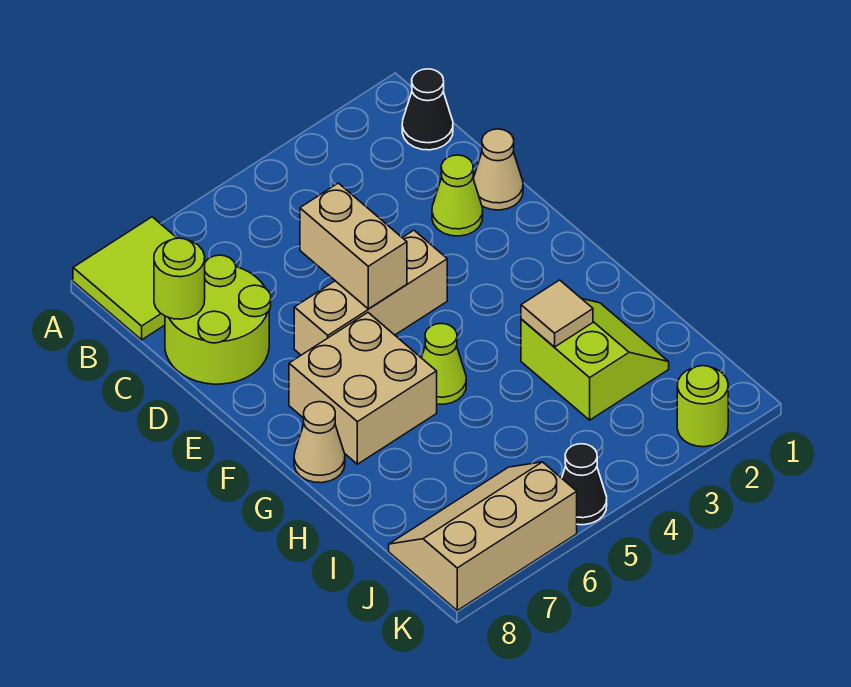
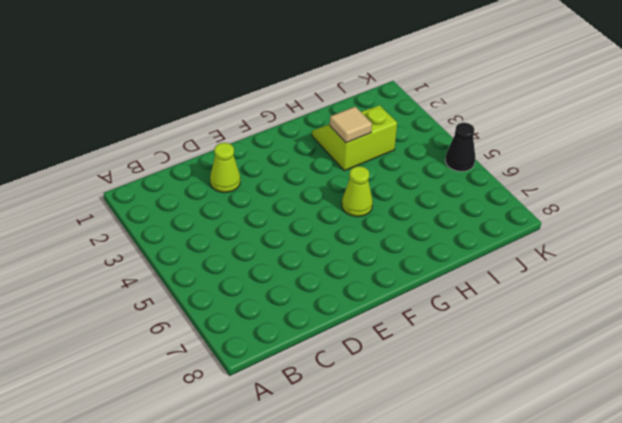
none -> lime tile A7:B8 level 1
none -> black cone B1 level 1
none -> lime round brick C7:D8 level 1

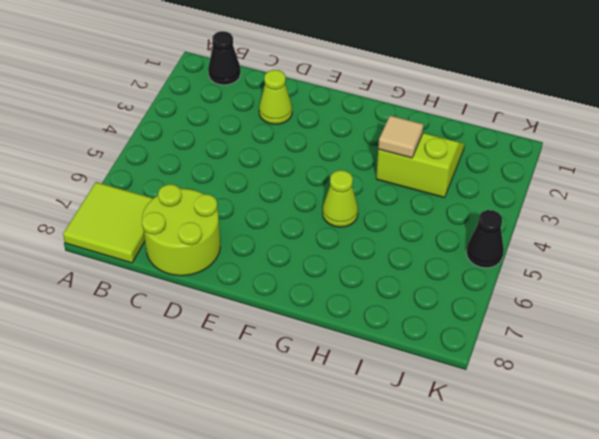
none -> tan cone D1 level 1
none -> tan brick E4:E6 level 1
none -> tan brick F6:G7 level 1

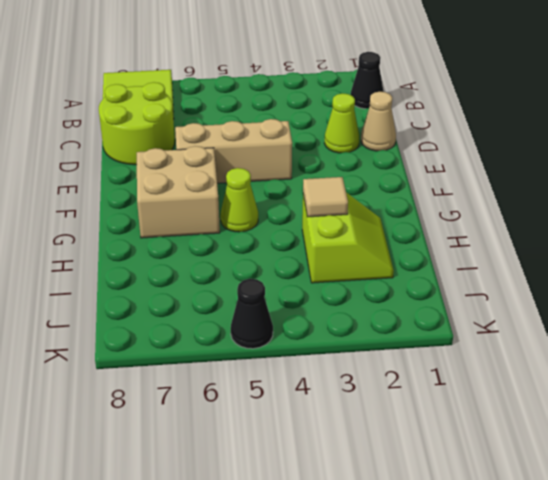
none -> tan cone G8 level 1
none -> tan slope J6:K8 level 1 top K
none -> lime round brick K2 level 1

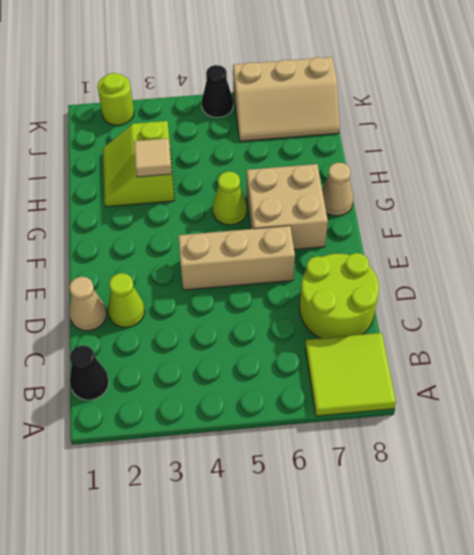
none -> lime round brick C8 level 2
none -> tan brick D5:E5 level 2

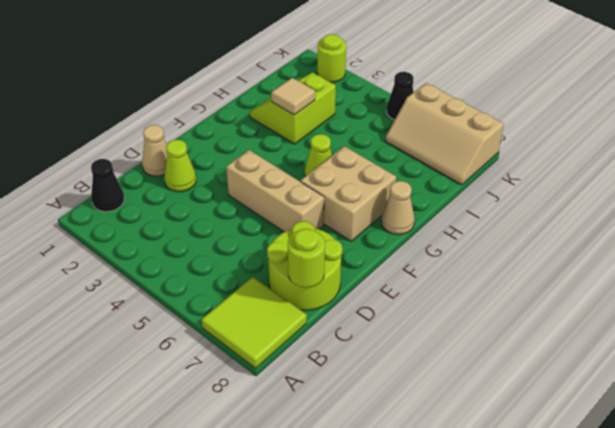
none -> tan brick D5:E5 level 2

